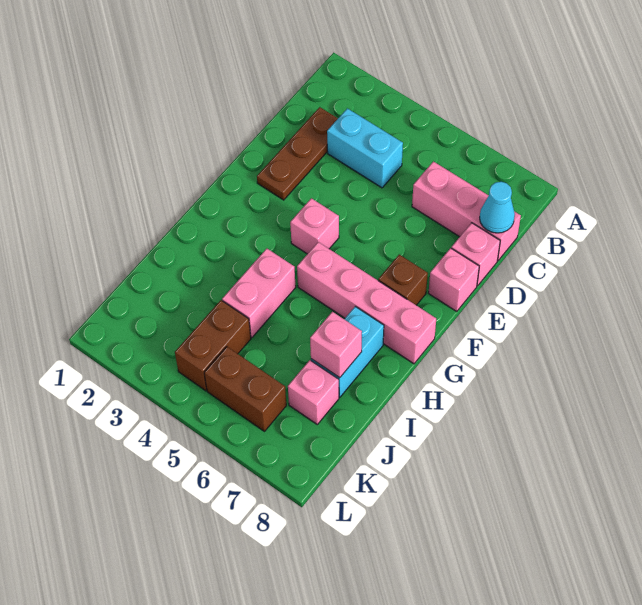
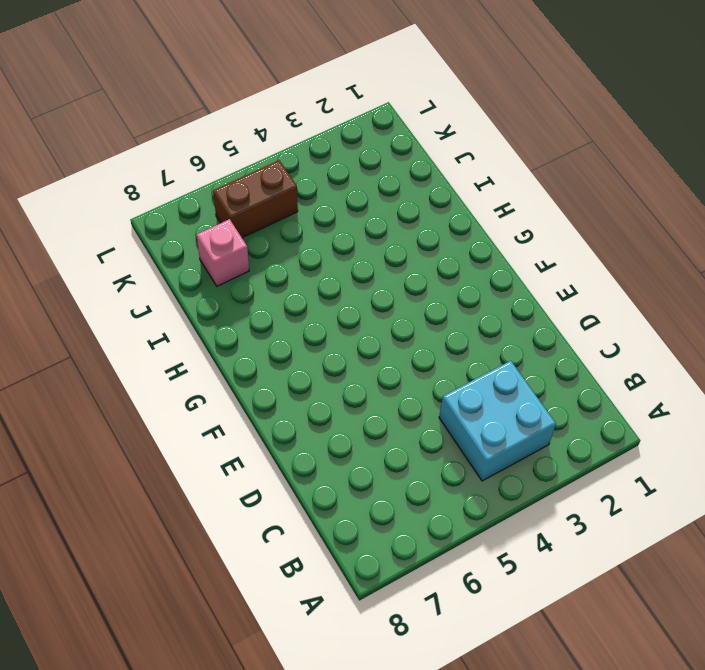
cyan brick B3:C4 level 1 -> cyan brick C3:C4 level 1
none -> brown plate C2:E2 level 1
none -> pink brick C6:C8 level 1
none -> pink brick D8 level 1

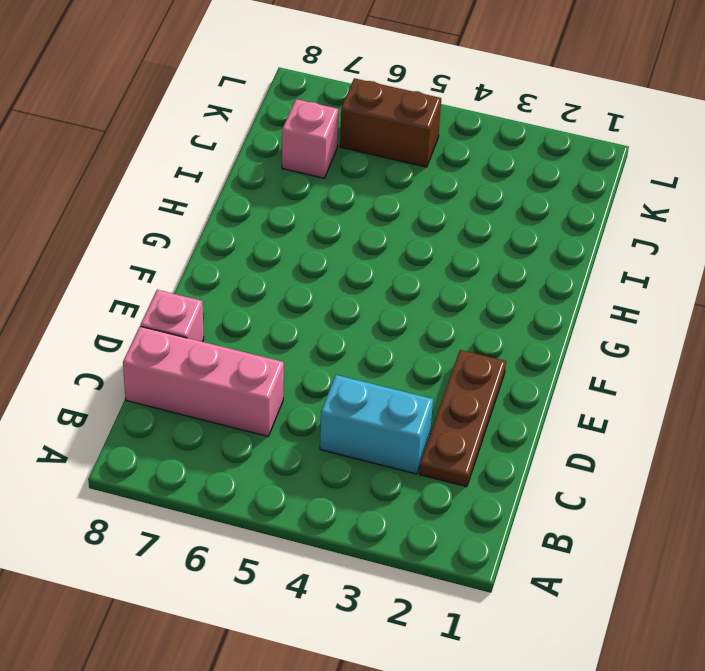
none -> pink brick E8 level 1
none -> pink brick F4 level 1
none -> brown brick F7 level 1

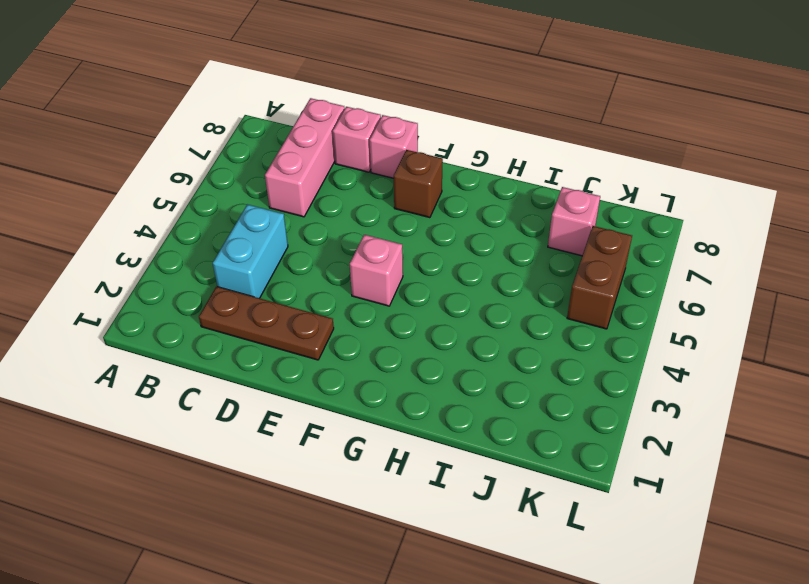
none -> pink brick G5:G8 level 1
none -> pink brick H4:I4 level 1
none -> cyan brick H7:I7 level 1

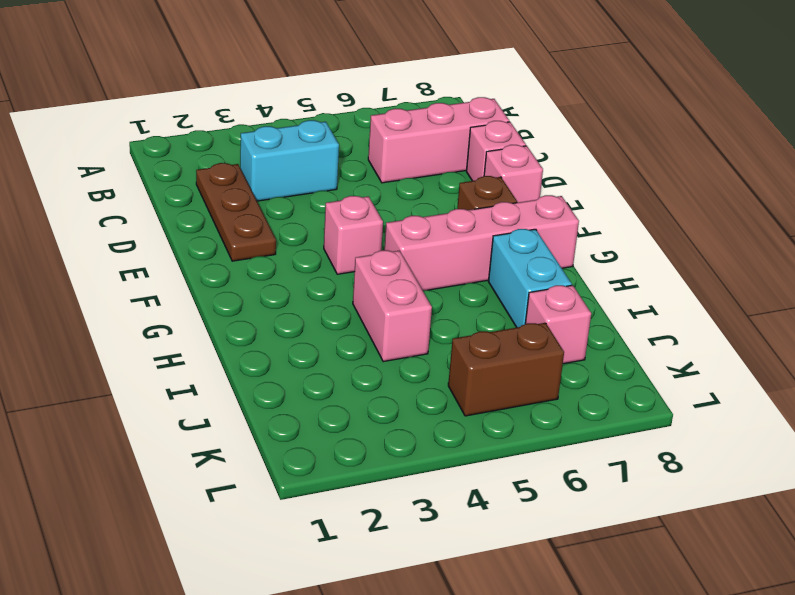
none -> brown brick J4:K4 level 1
none -> cyan cone C8 level 2
none -> pink brick I7 level 2

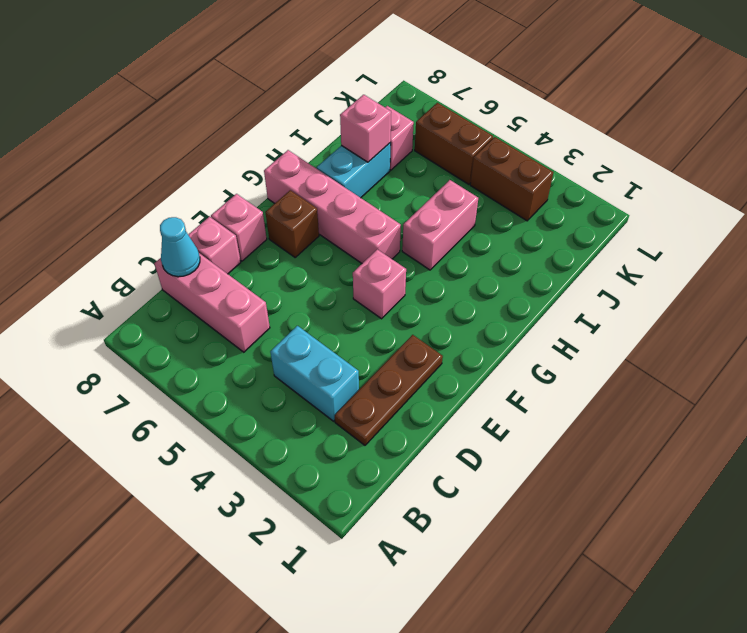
brown brick K3:K4 level 1 -> brown brick J4:K4 level 1

